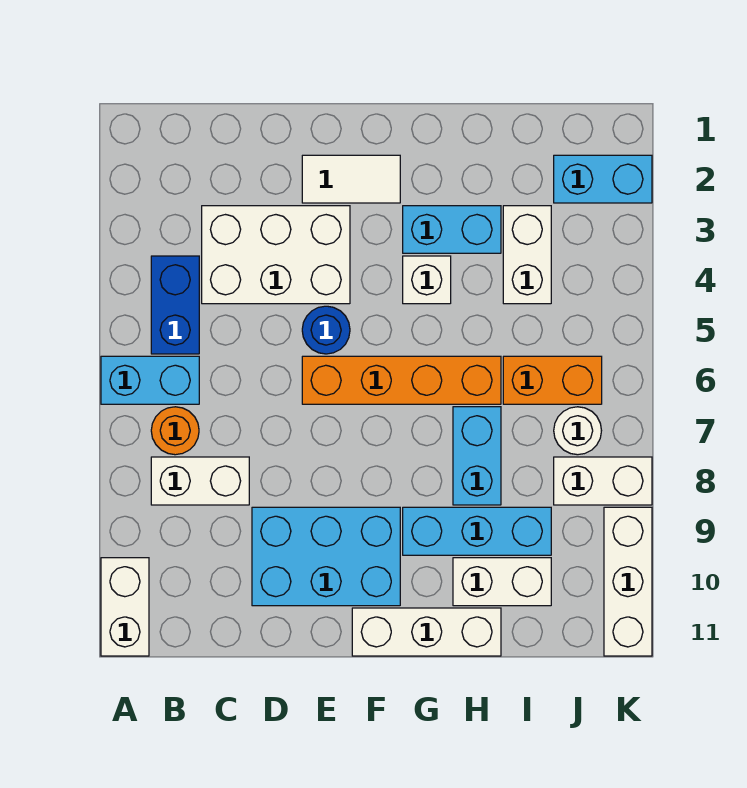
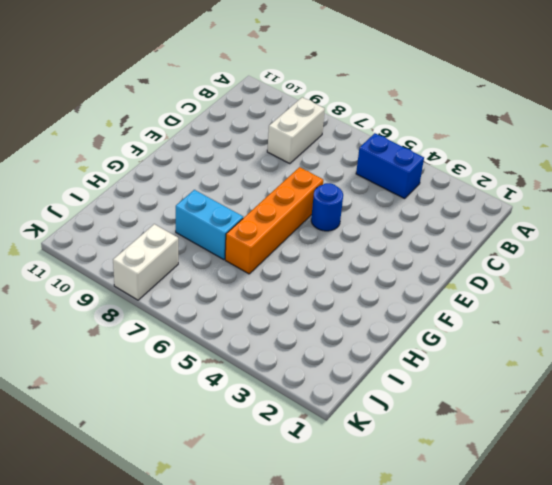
none -> cyan brick A6:B6 level 1
none -> white brick A10:A11 level 1
none -> orange round brick B7 level 1

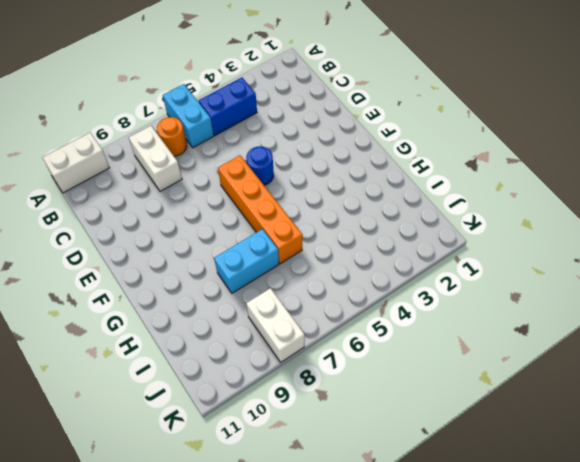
none -> white brick C3:E4 level 1
none -> cyan brick D9:F10 level 1
none -> white tile E2:F2 level 1

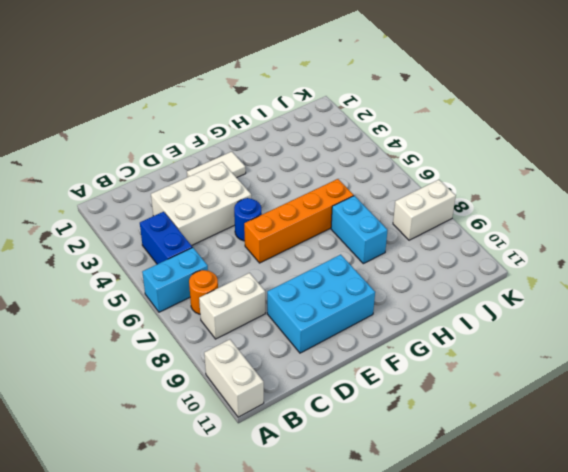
none -> white brick F11:H11 level 1
none -> cyan brick G3:H3 level 1
none -> white brick G4 level 1

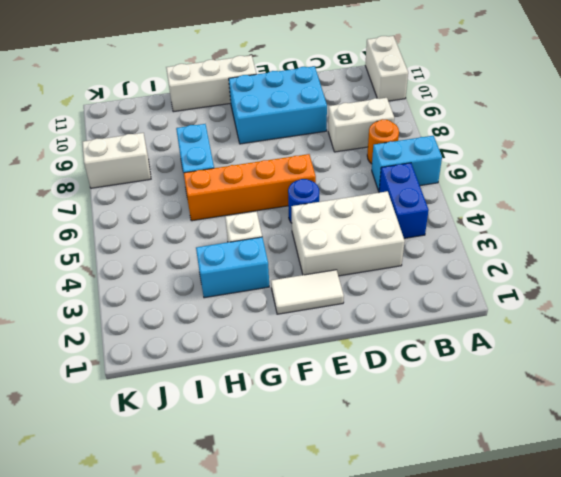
none -> cyan brick G9:I9 level 1
none -> white brick H10:I10 level 1
none -> white brick I3:I4 level 1

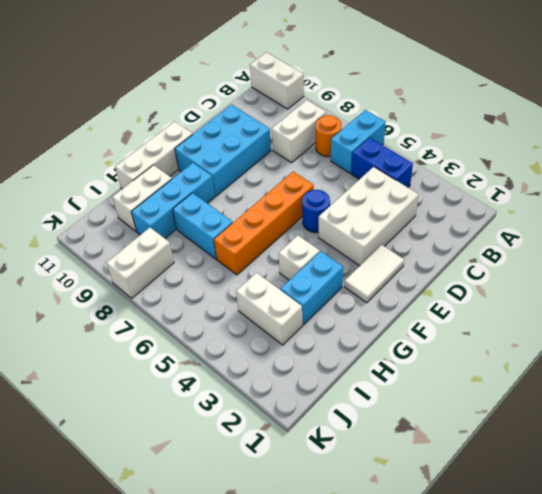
none -> orange brick I6:J6 level 1
none -> cyan brick J2:K2 level 1
none -> white round brick J7 level 1

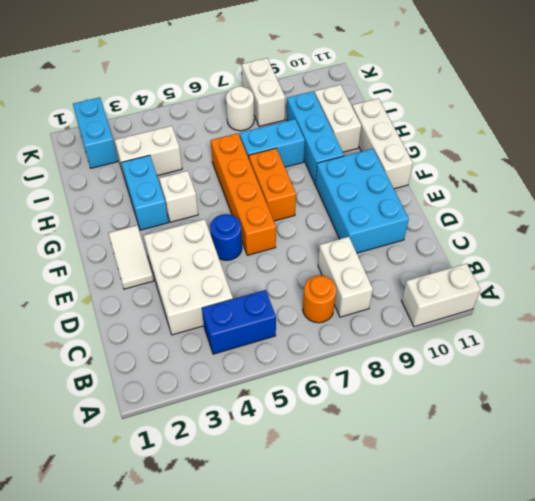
orange brick F7:G7 level 1 -> orange brick I6:J6 level 1
none -> cyan brick A6:B6 level 1
none -> white brick K9:K11 level 1

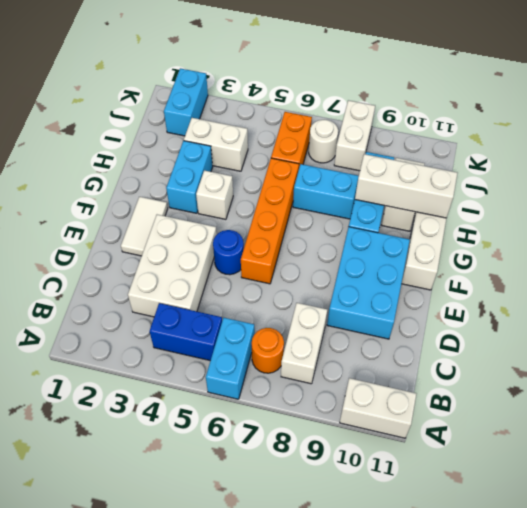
white brick H9:H11 level 2 -> white brick K9:K11 level 1

